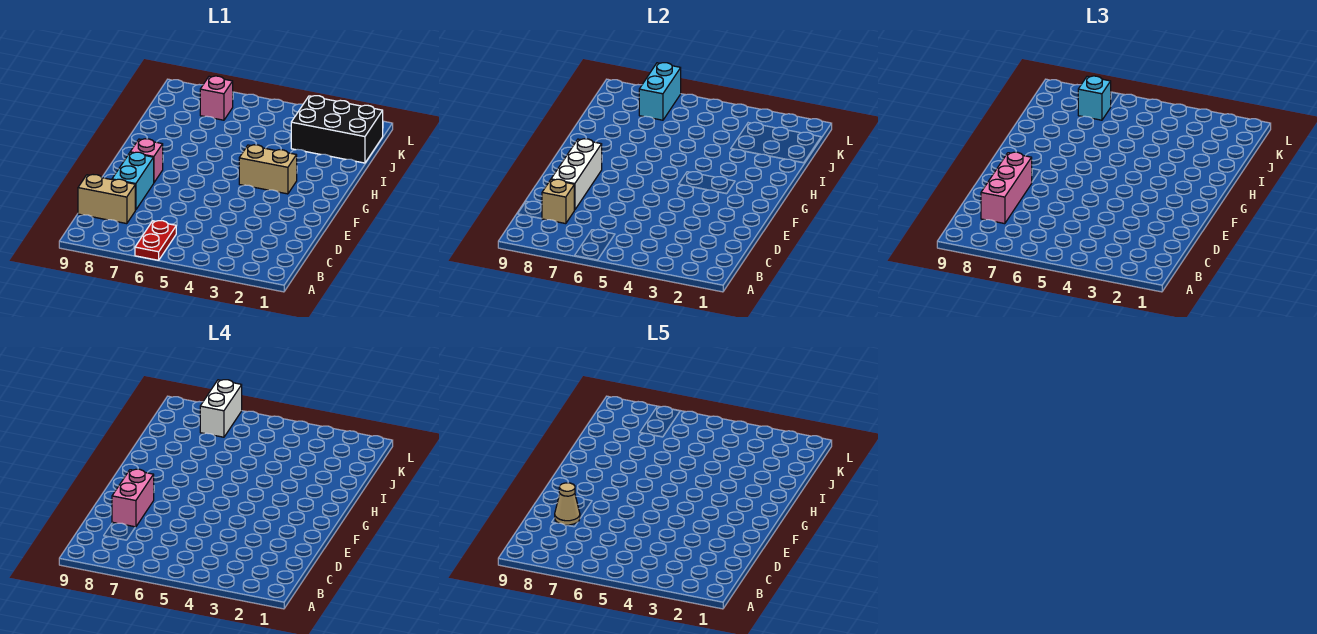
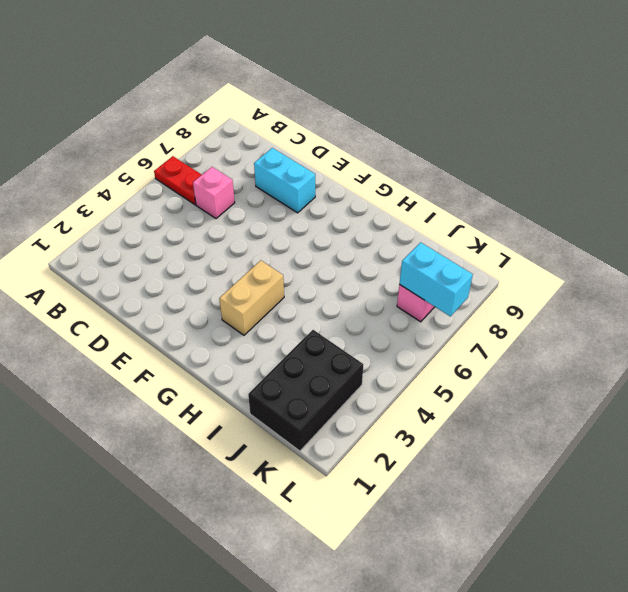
pink brick C6 level 1 -> pink brick F8 level 1
none -> tan brick C8:C9 level 1
none -> tan brick C8 level 2
none -> white brick D8:F8 level 2

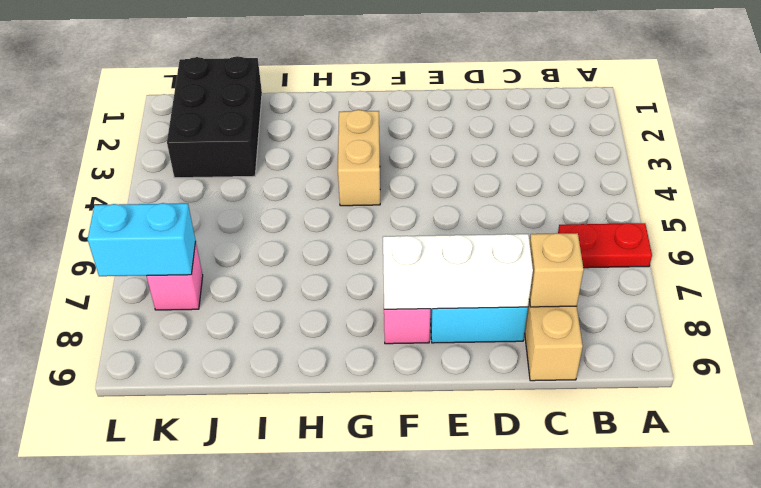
none -> pink brick C8:E8 level 3
none -> cyan brick K7 level 3
none -> pink brick D8:E8 level 4

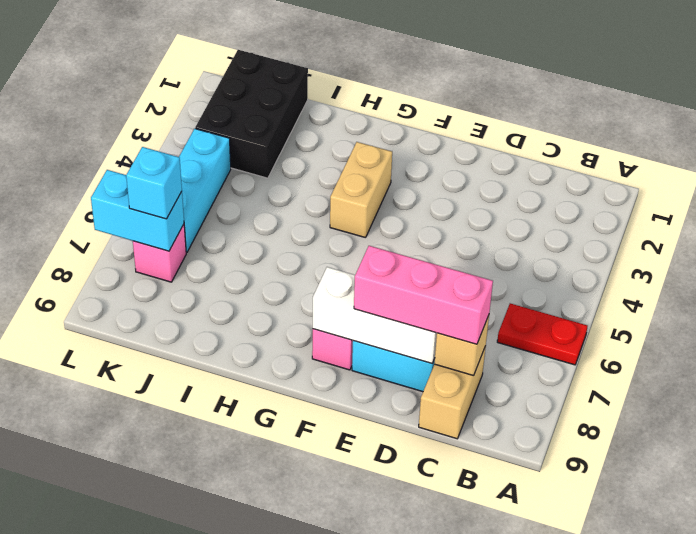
cyan brick K4:K6 level 1 -> none
none -> pink brick D8:E8 level 4
none -> white brick K7:L7 level 4
none -> tan cone D8 level 5

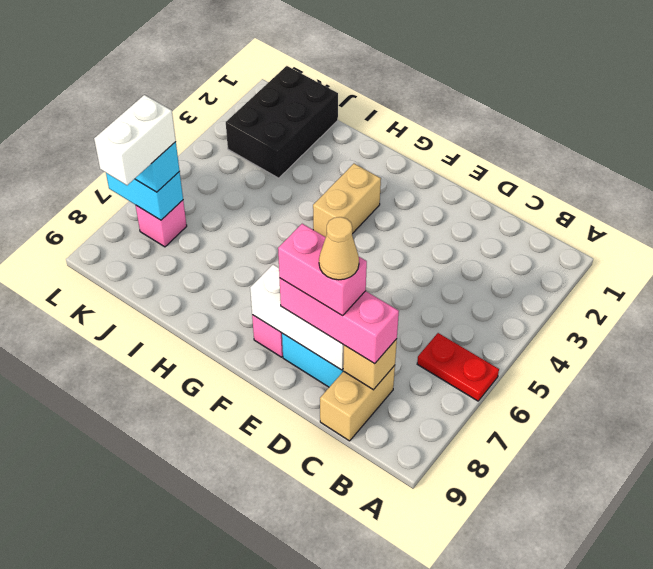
white brick K7:K8 level 4 -> white brick K7:L7 level 4

